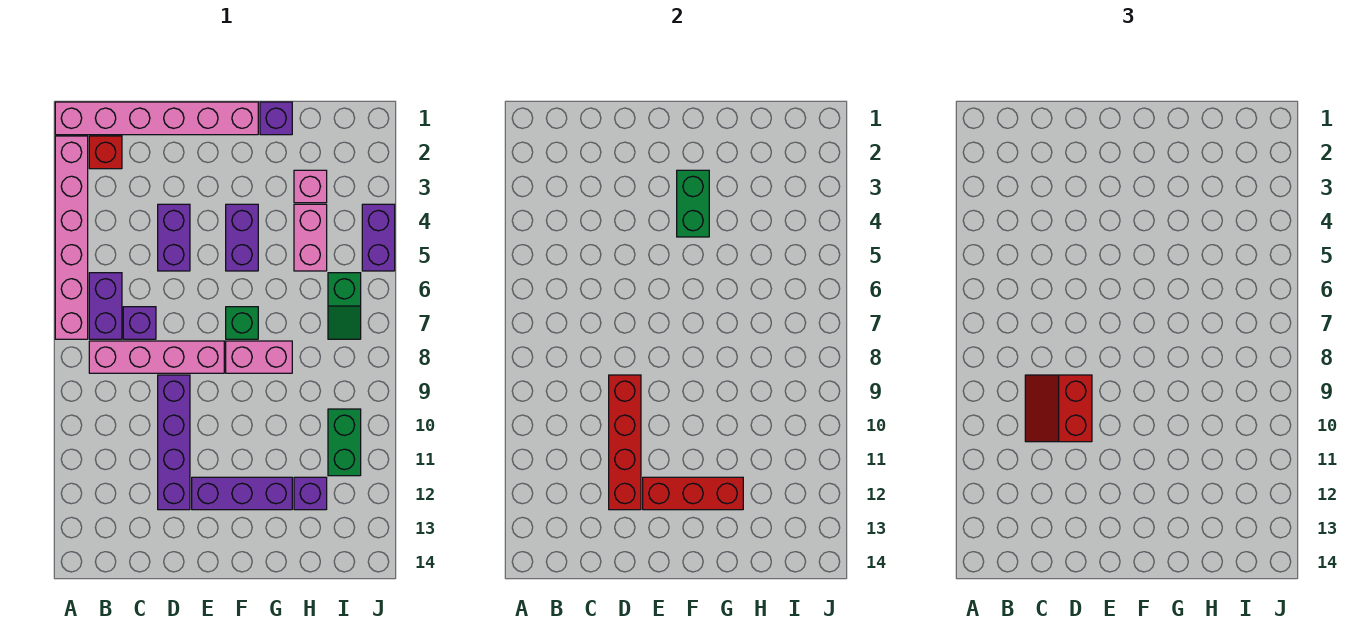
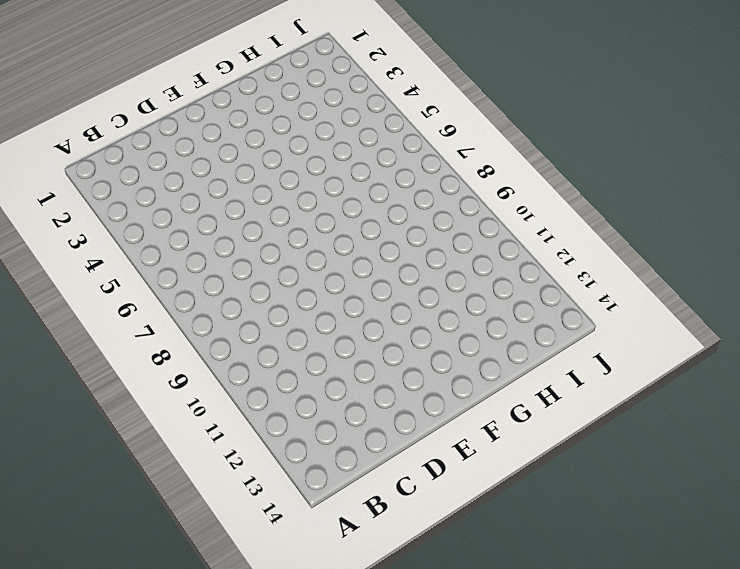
none -> pink brick A1:F1 level 1
none -> pink brick A2:A7 level 1
none -> red brick B2 level 1

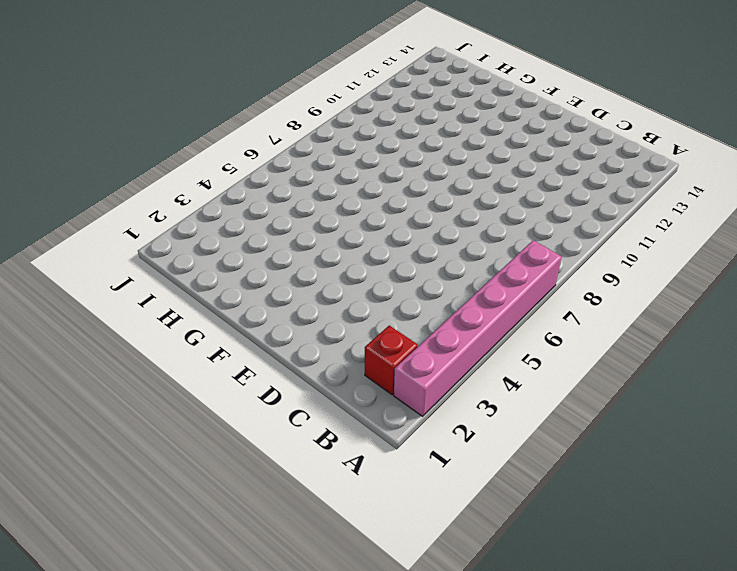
none -> pink brick A1:F1 level 1
none -> purple brick B6:B7 level 1
none -> pink brick B8:E8 level 1

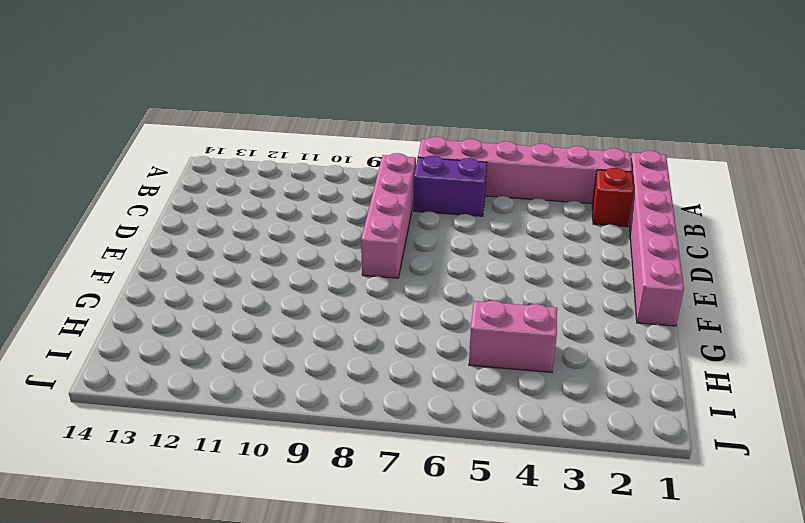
none -> purple brick C7 level 1
none -> purple brick D4:D5 level 1
none -> purple brick D9:D12 level 1

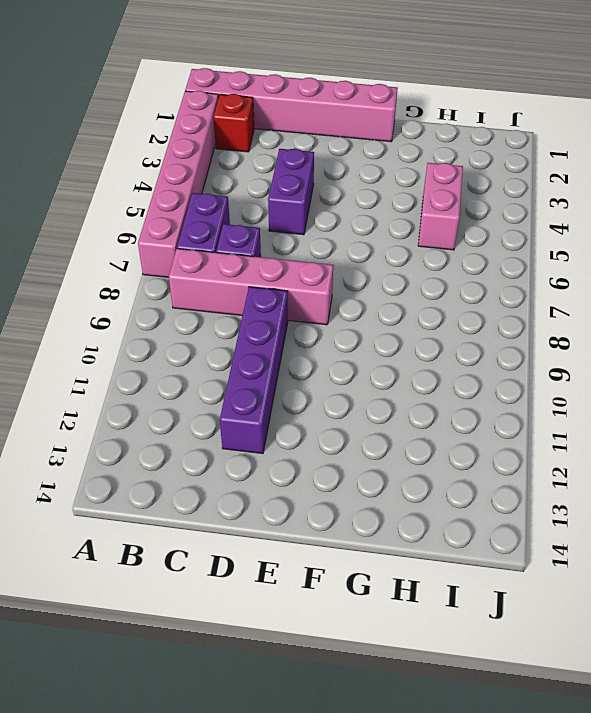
none -> purple brick E12:G12 level 1
none -> purple brick F4:F5 level 1
none -> green brick F7 level 1

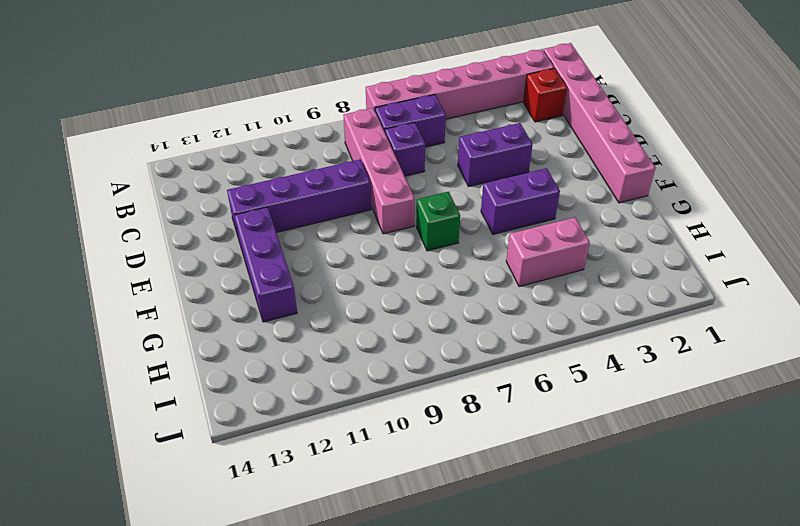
none -> pink brick F8:G8 level 1
none -> purple brick G1 level 1
none -> pink brick H3 level 1

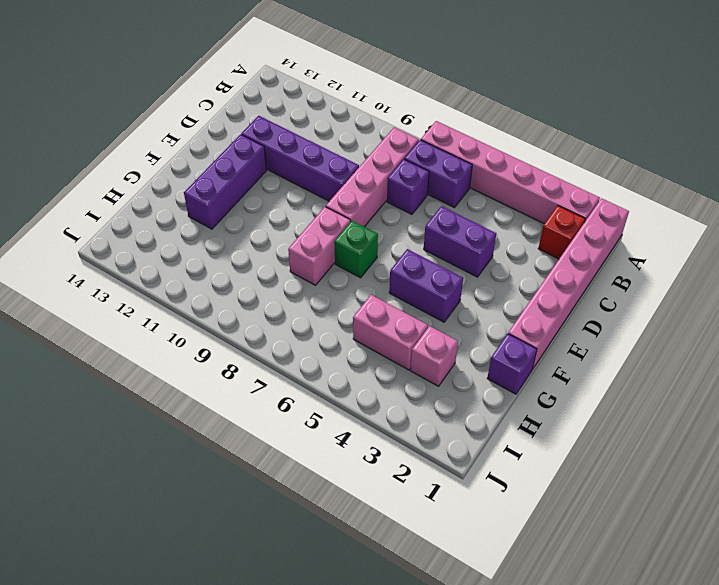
none -> purple brick H12 level 1
none -> green slope I6:I7 level 1 top 6
none -> green brick I10:I11 level 1

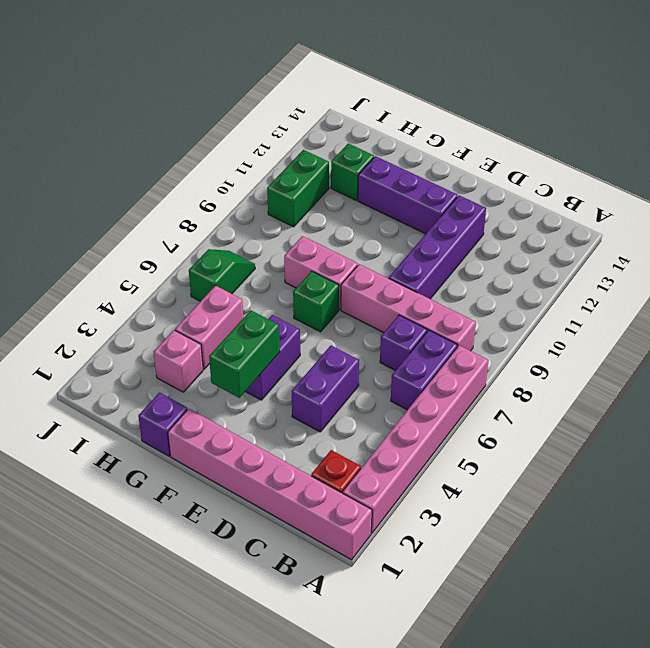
green brick H12 level 1 -> purple brick H12 level 1
none -> purple brick J4:J5 level 1
none -> red brick D9:D12 level 2
none -> red brick E12:G12 level 2

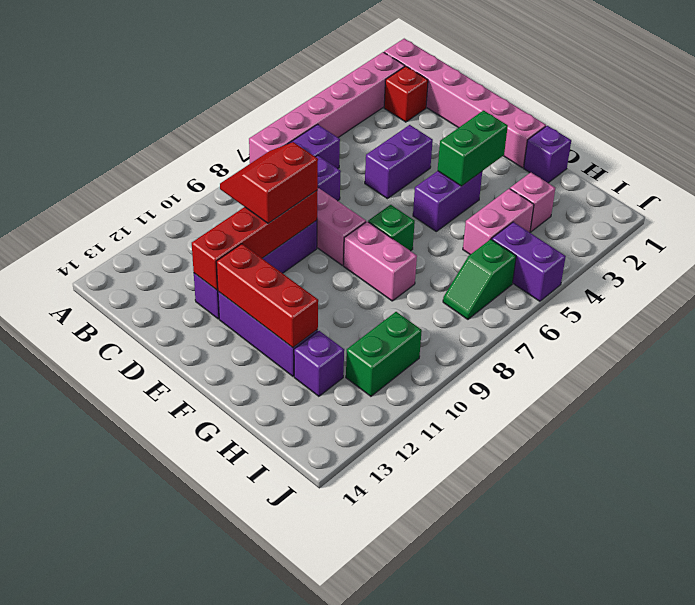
purple brick I5:J5 level 1 -> purple brick J4:J5 level 1

